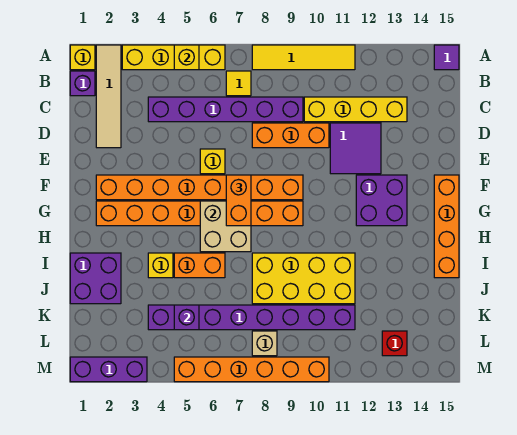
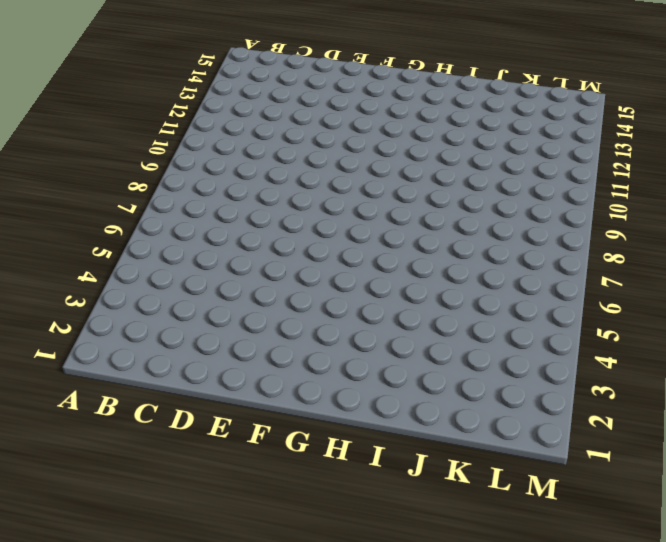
none -> yellow brick A1 level 1
none -> tan tile A2:D2 level 1
none -> yellow brick A3:A6 level 1

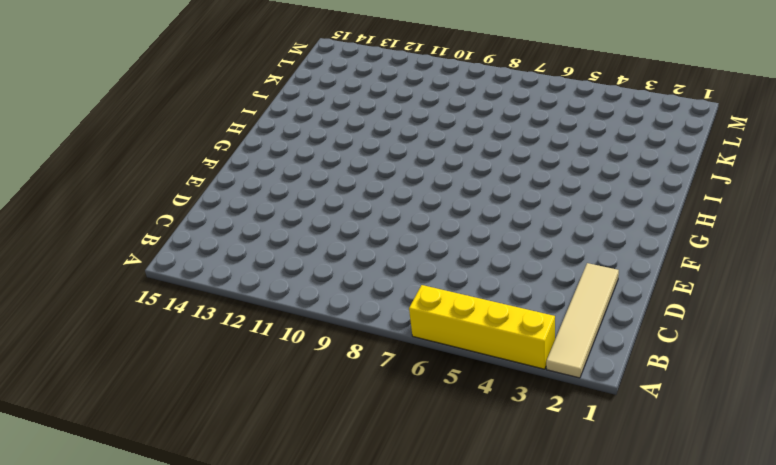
none -> yellow brick A1 level 1
none -> yellow tile A8:A11 level 1
none -> purple tile A15 level 1

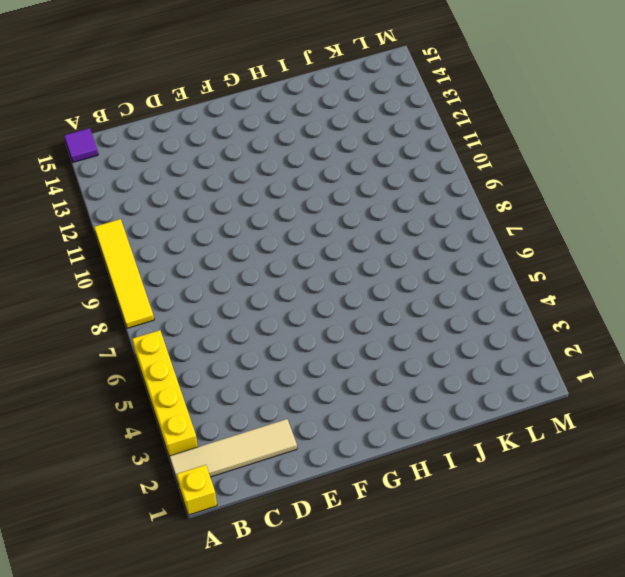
none -> purple brick B1 level 1
none -> yellow tile B7 level 1
none -> purple brick C4:C9 level 1

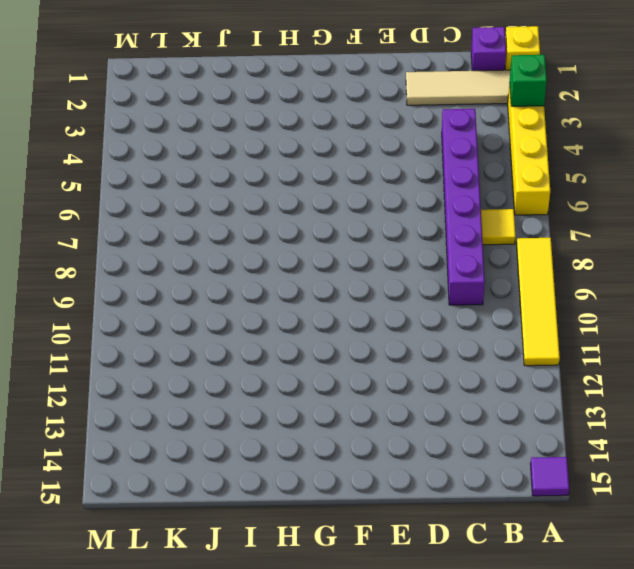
green brick A3 level 2 -> none
none -> yellow brick C10:C13 level 1
none -> orange brick D8:D10 level 1
none -> purple tile D11:E12 level 1

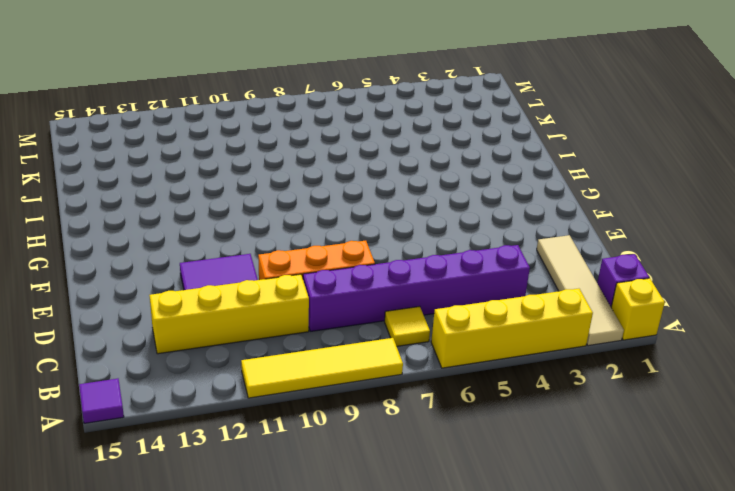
none -> yellow brick E6 level 1
none -> orange brick F2:F9 level 1
none -> purple brick F12:G13 level 1

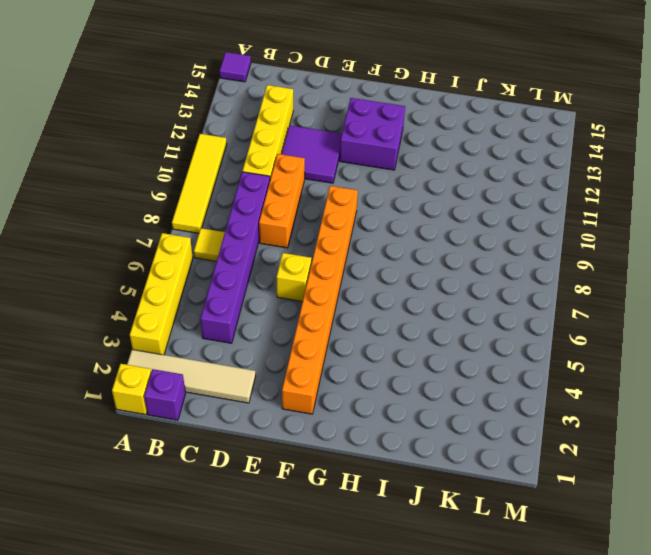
none -> orange brick F15:I15 level 1
none -> orange brick G2:G9 level 1
none -> purple brick I1:J2 level 1

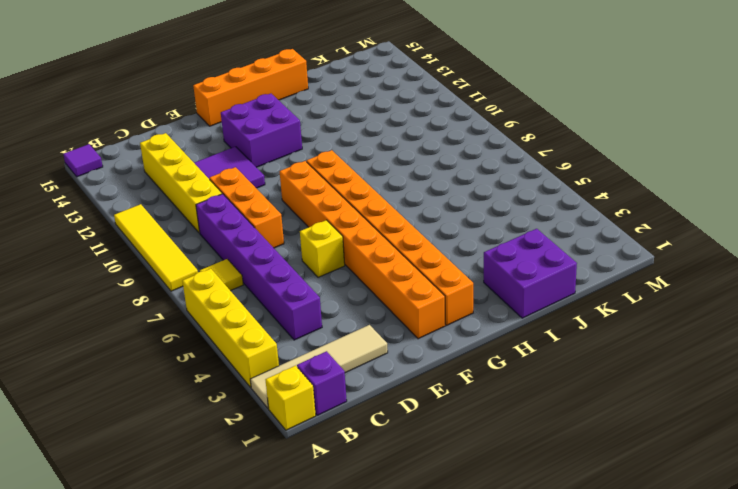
none -> yellow brick I4 level 1
none -> orange brick I5:I6 level 1
none -> yellow brick I8:J11 level 1

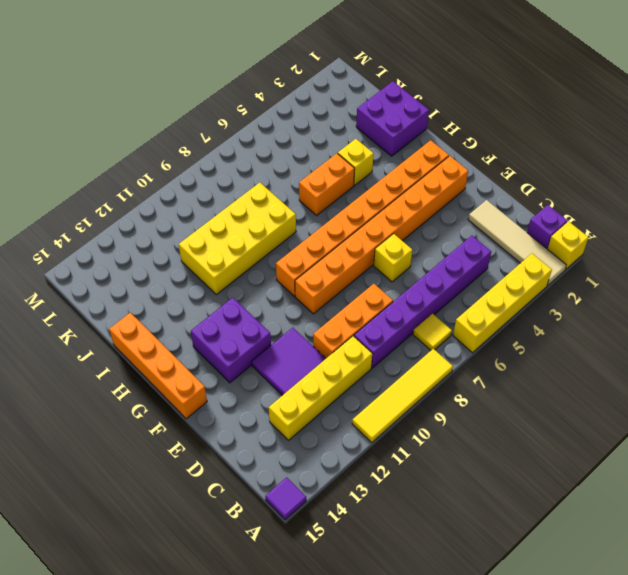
none -> purple brick K4:K11 level 1
none -> tan brick L8 level 1
none -> red brick L13 level 1

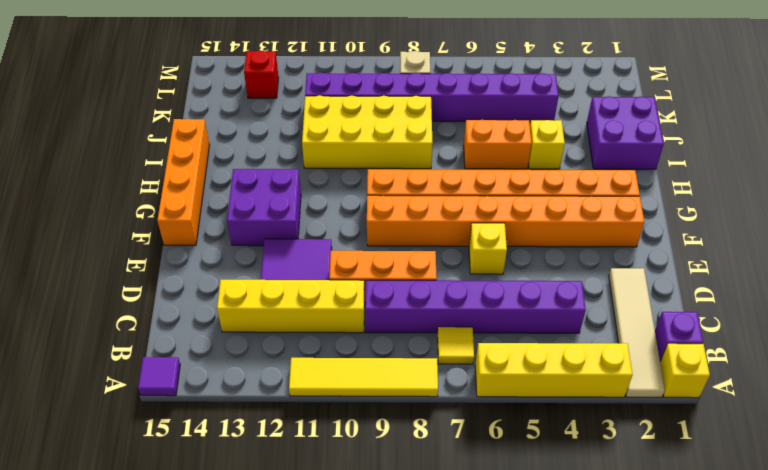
none -> purple brick M1:M3 level 1
none -> orange brick M5:M10 level 1
none -> yellow brick A5 level 2

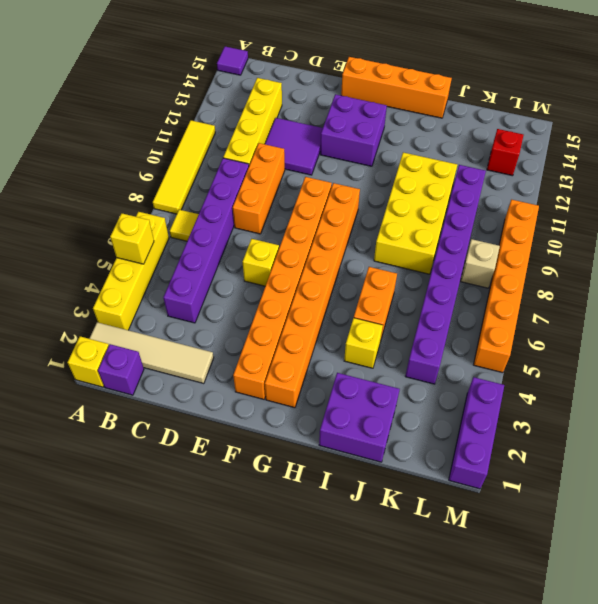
none -> tan brick G6:H7 level 2
none -> purple brick K5 level 2
none -> orange brick F7:G7 level 3

